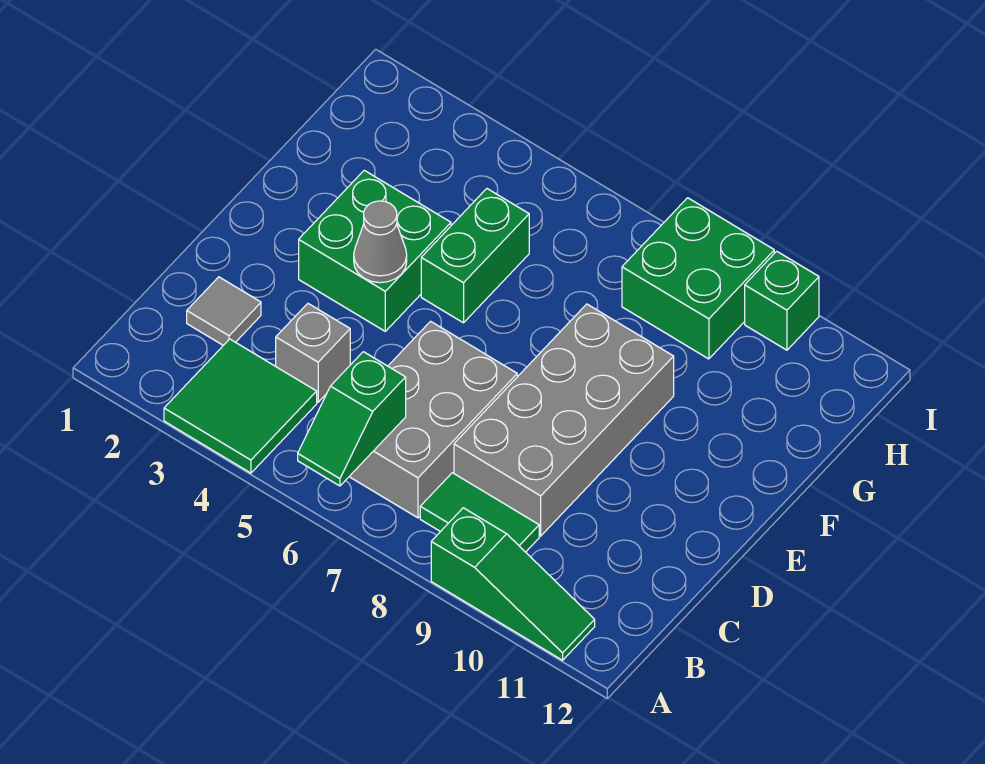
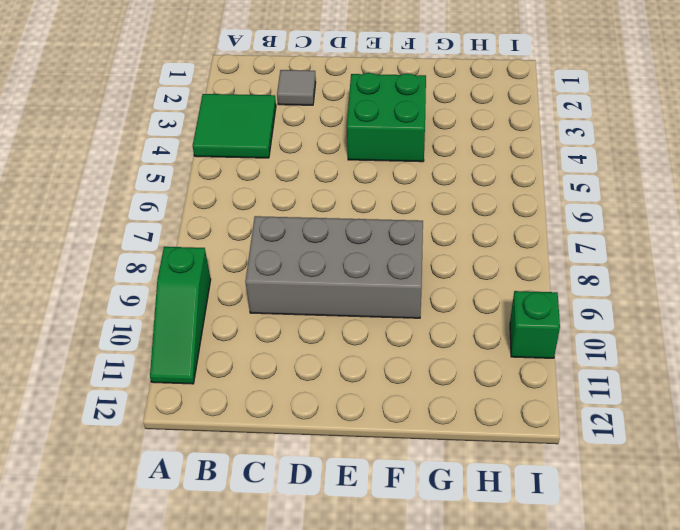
none -> grey brick B6:D7 level 1
none -> green tile B8:B9 level 1
none -> grey brick C4 level 1

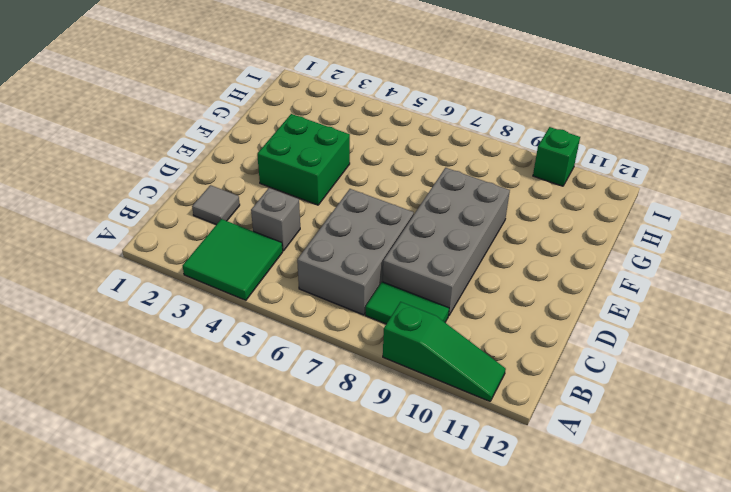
none -> green brick F5:G5 level 1
none -> green brick H8:I9 level 1
none -> green slope A6:B6 level 2 top B

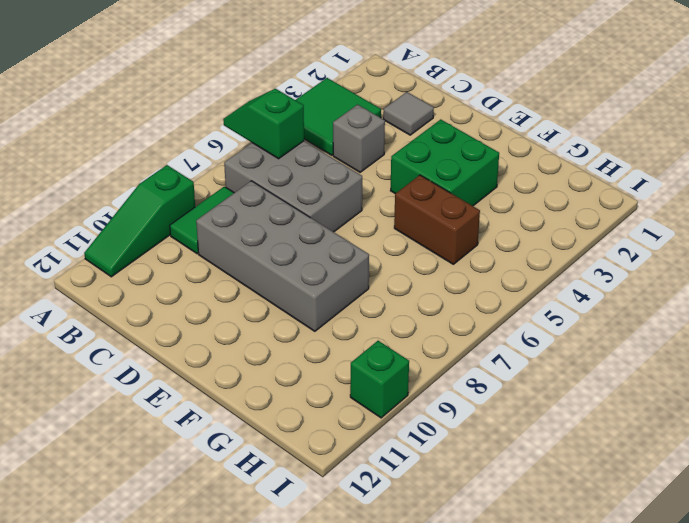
brown brick F5:G5 level 1 -> green brick F5:G5 level 1
none -> green brick H8:I9 level 1
none -> grey cone E4 level 2

